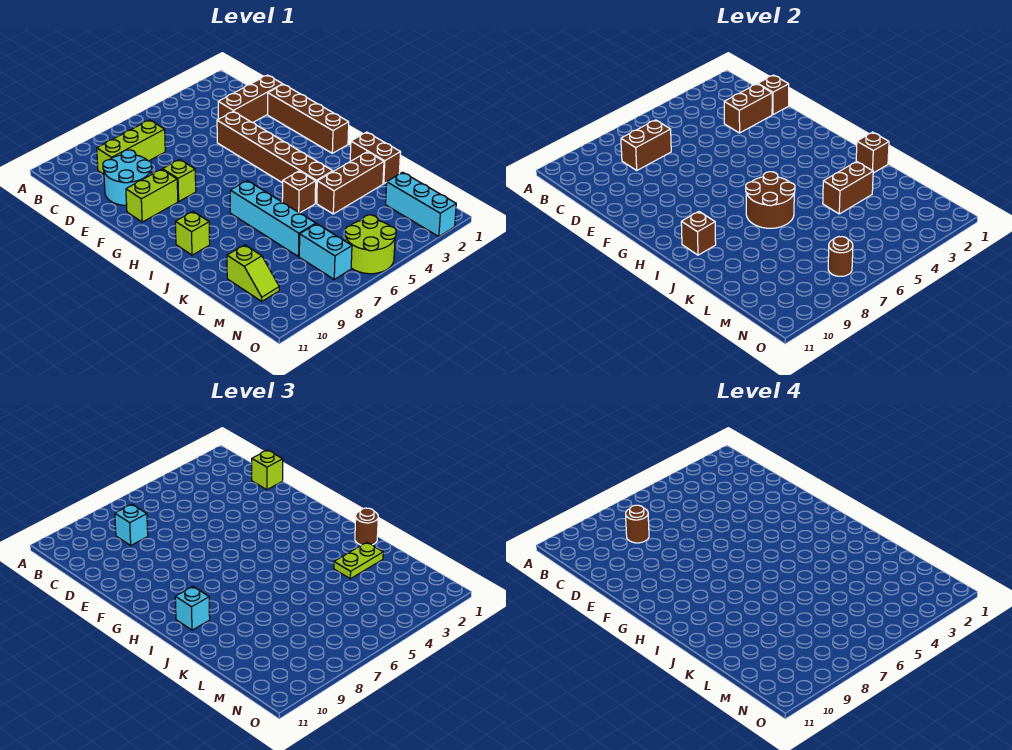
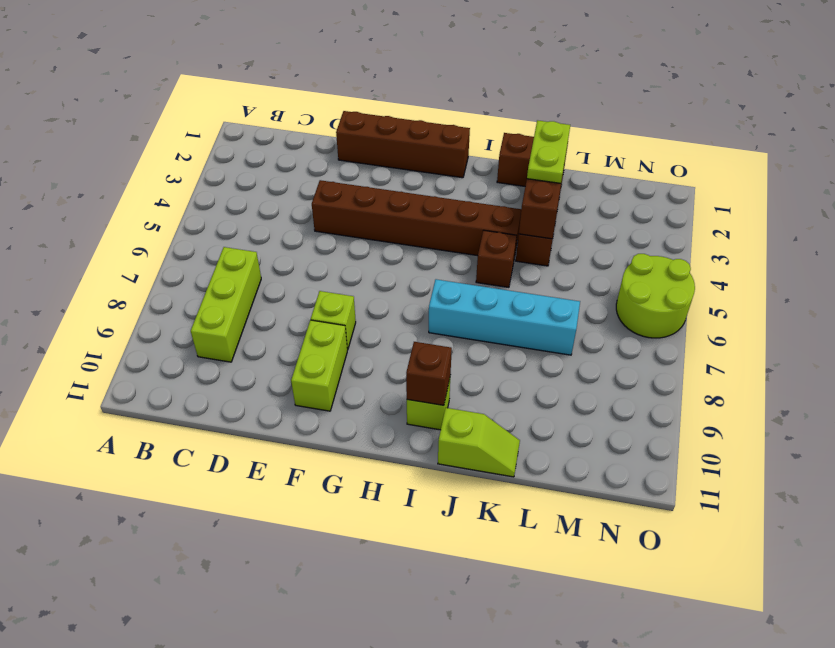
lime slope J11:K11 level 1 top J -> lime slope L10:M10 level 1 top L
none -> brown brick D1:D3 level 1
none -> cyan round brick D9:E10 level 1
none -> cyan brick M2:O2 level 1
none -> cyan brick M7:N7 level 1

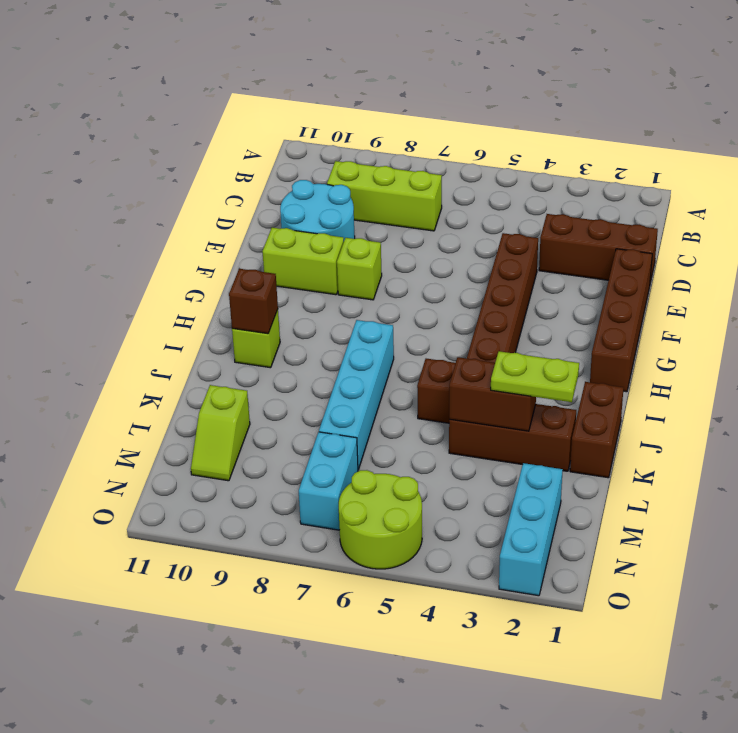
none -> brown brick C7:C8 level 2
none -> brown brick D1 level 2
none -> brown brick D2:D3 level 2
none -> brown round brick I6:J7 level 2

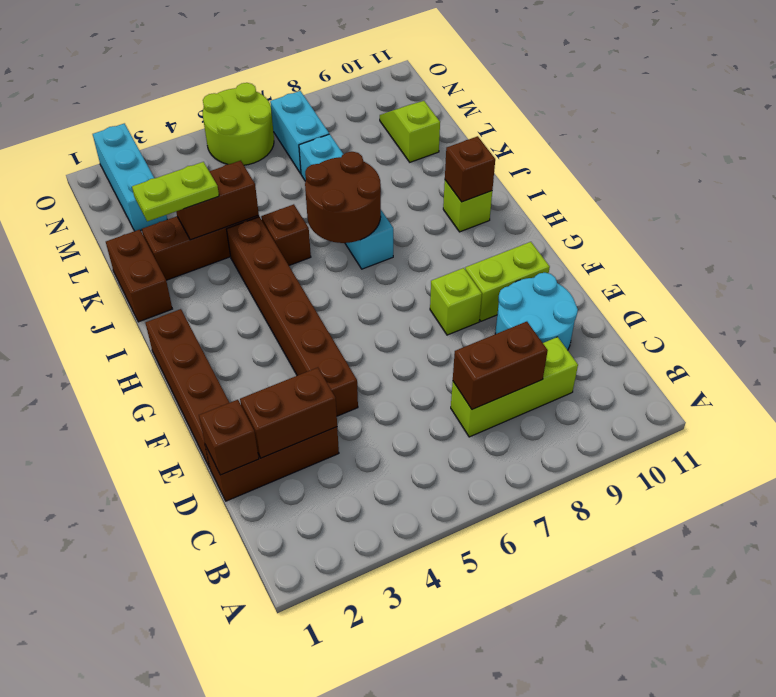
none -> brown brick J1 level 2
none -> brown round brick N7 level 2
none -> cyan brick C8 level 3
none -> lime brick D1 level 3

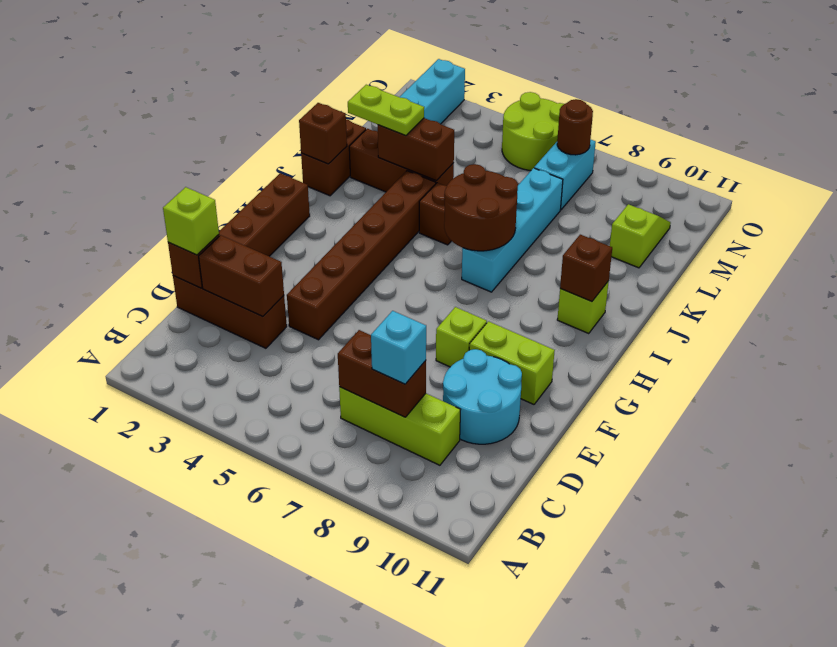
none -> cyan brick I10 level 3
none -> brown round brick J1 level 3
none -> brown round brick C8 level 4

